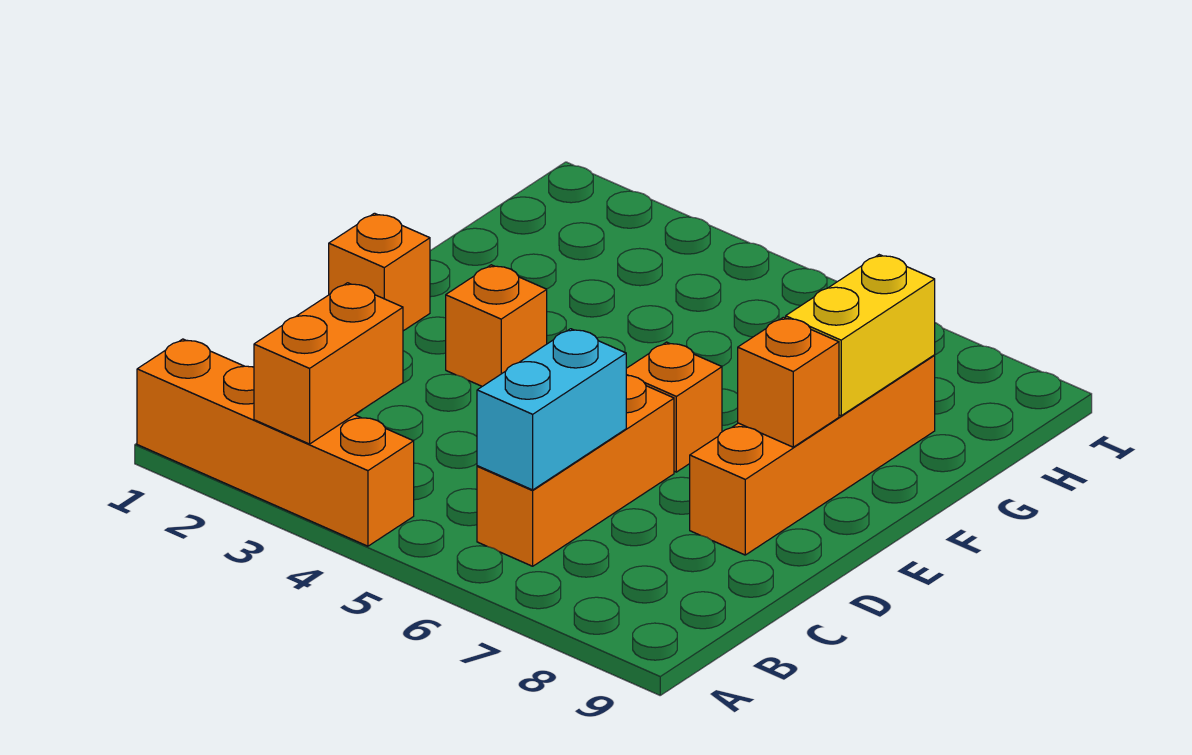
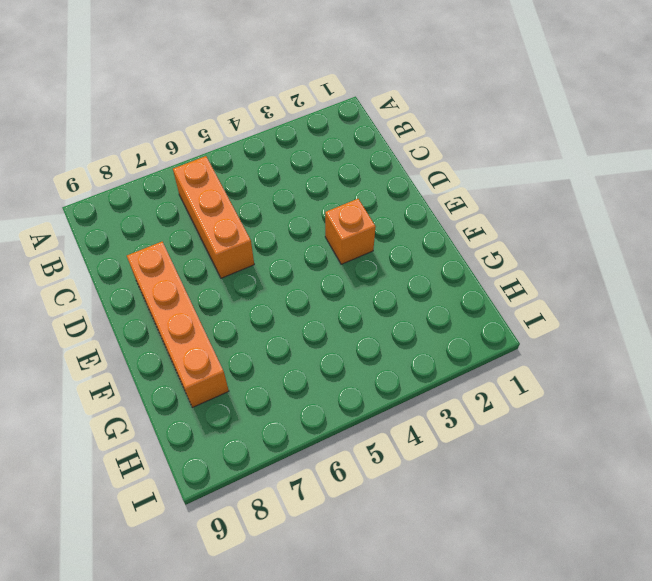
none -> orange brick A1:A4 level 1
none -> orange brick E1 level 1

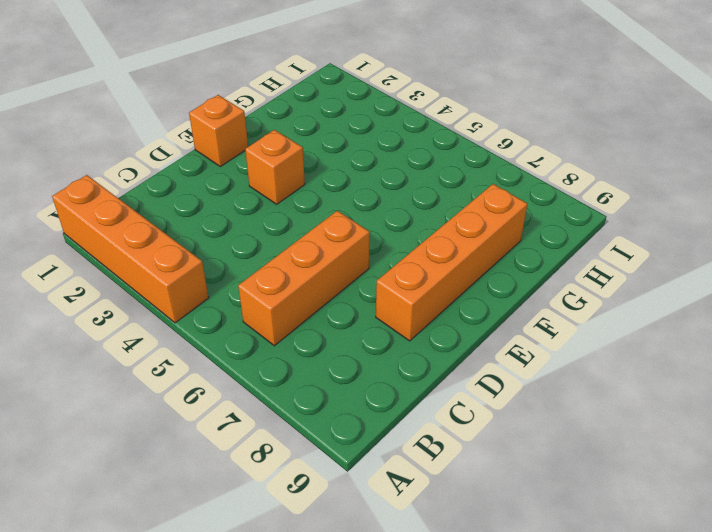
none -> orange brick E6 level 1
none -> orange brick A3:B3 level 2

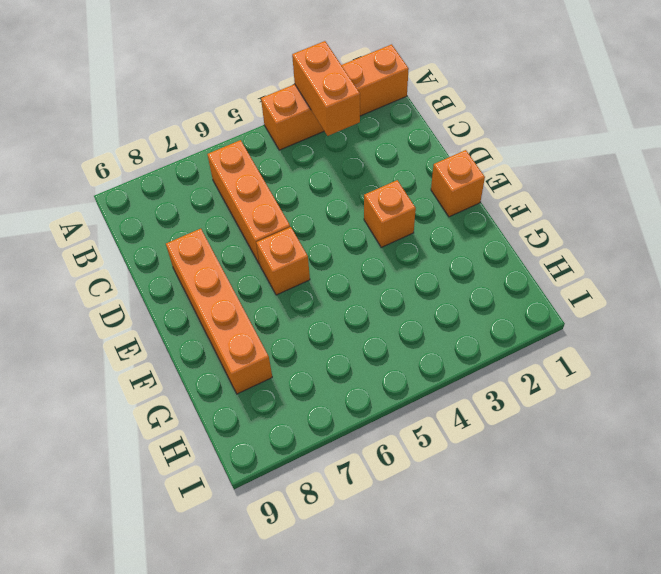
none -> cyan brick B6:C6 level 2
none -> orange brick E8 level 2

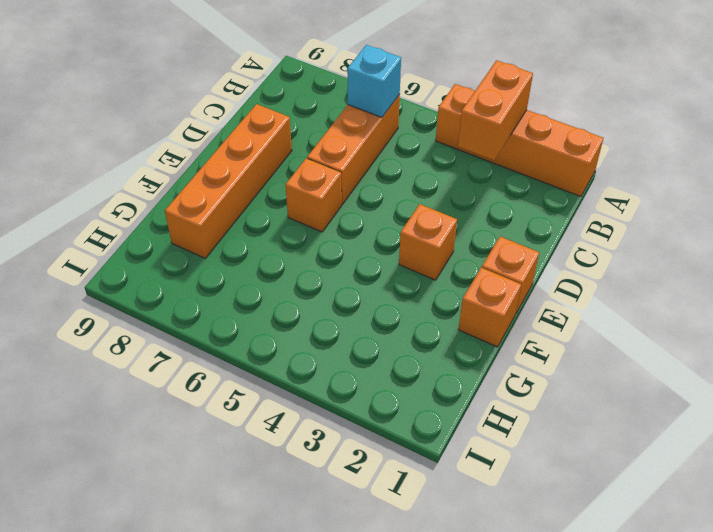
cyan brick B6 level 2 -> cyan brick B6:C6 level 2
orange brick F1 level 1 -> orange brick E8 level 2
none -> yellow brick F8:G8 level 2

